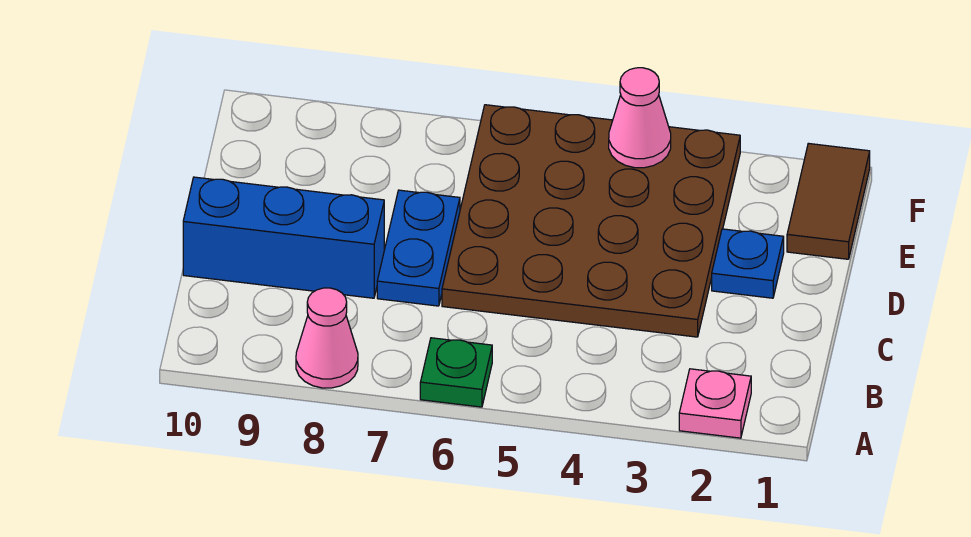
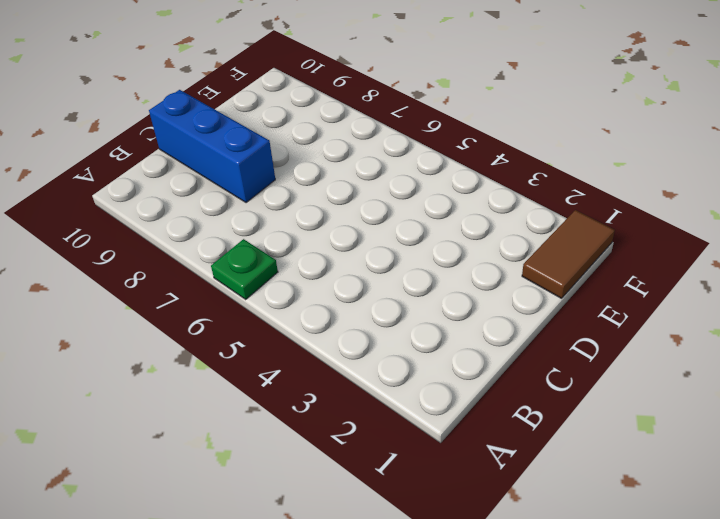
none -> pink plate A2 level 1
none -> pink cone A8 level 1

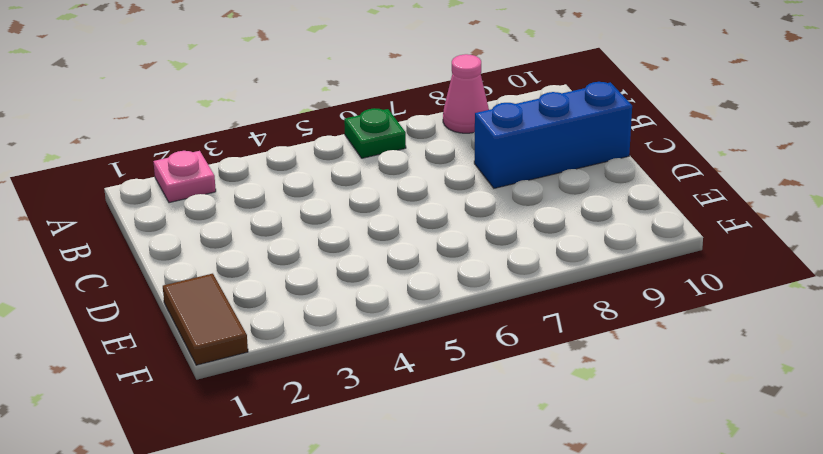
none -> brown plate C3:F6 level 1
none -> blue plate C7:D7 level 1

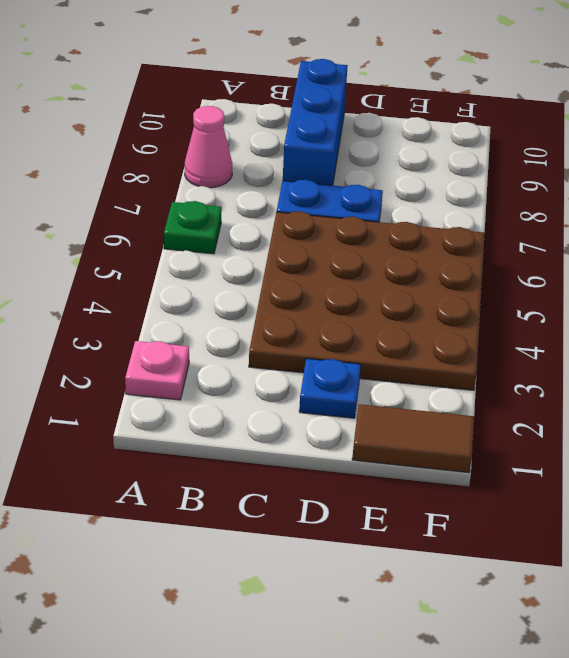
none -> pink cone F4 level 2

